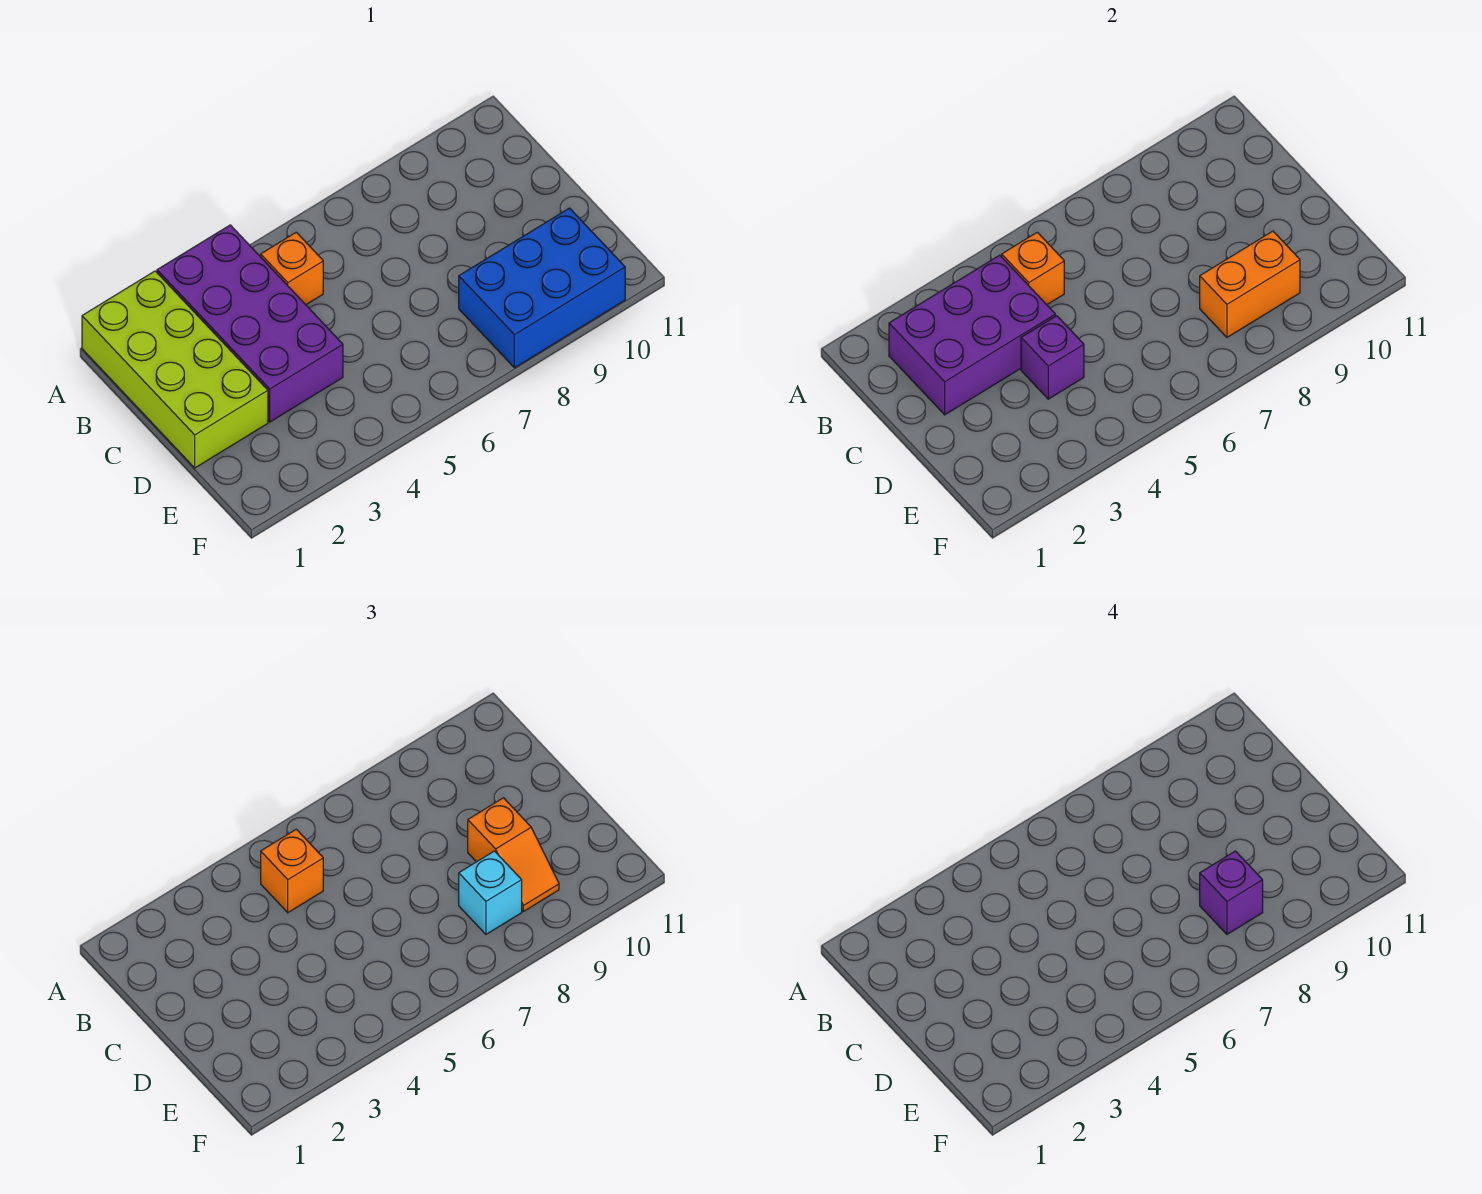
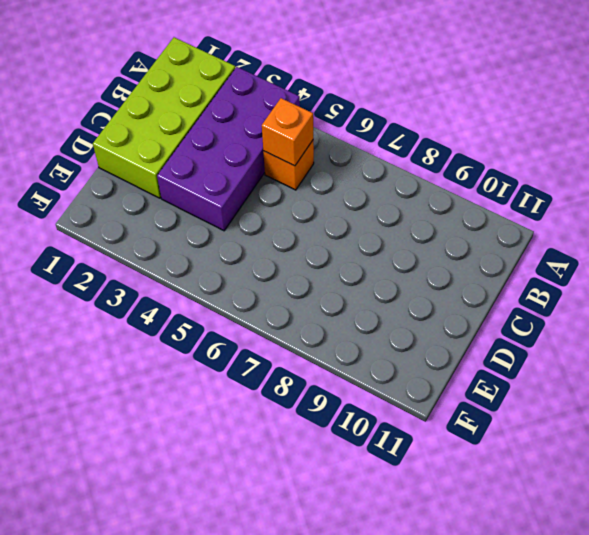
none -> blue brick E8:F10 level 1
none -> purple brick B2:C4 level 2
none -> purple brick D4 level 2

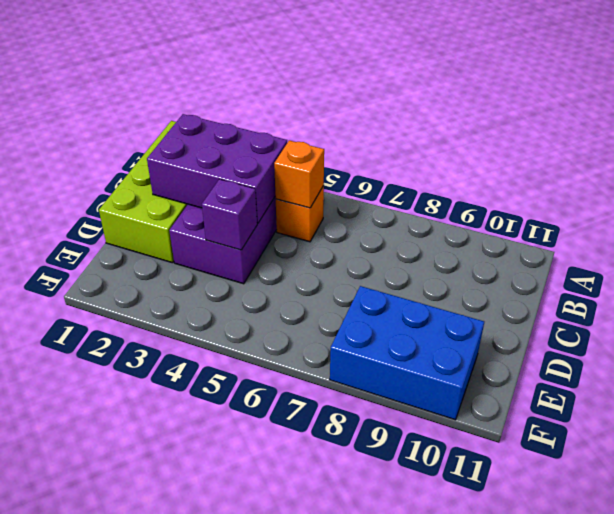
none -> orange brick E8:E9 level 2
none -> orange brick B5 level 3
none -> orange slope D9:E9 level 3 top D

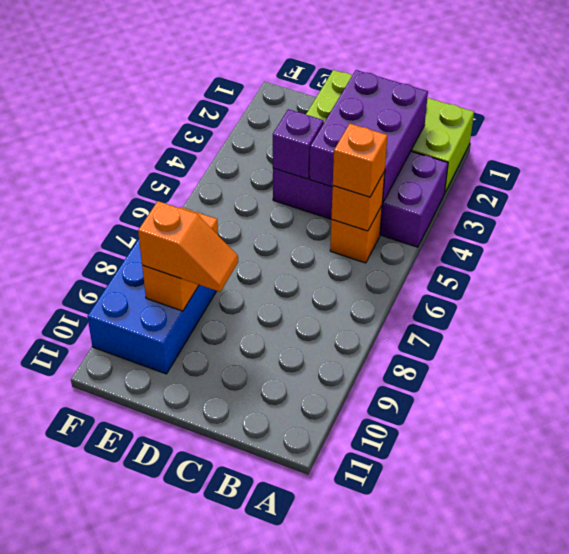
orange slope D9:E9 level 3 top E -> orange slope D9:E9 level 3 top D
none -> cyan brick E8 level 3
none -> purple brick E8 level 4

